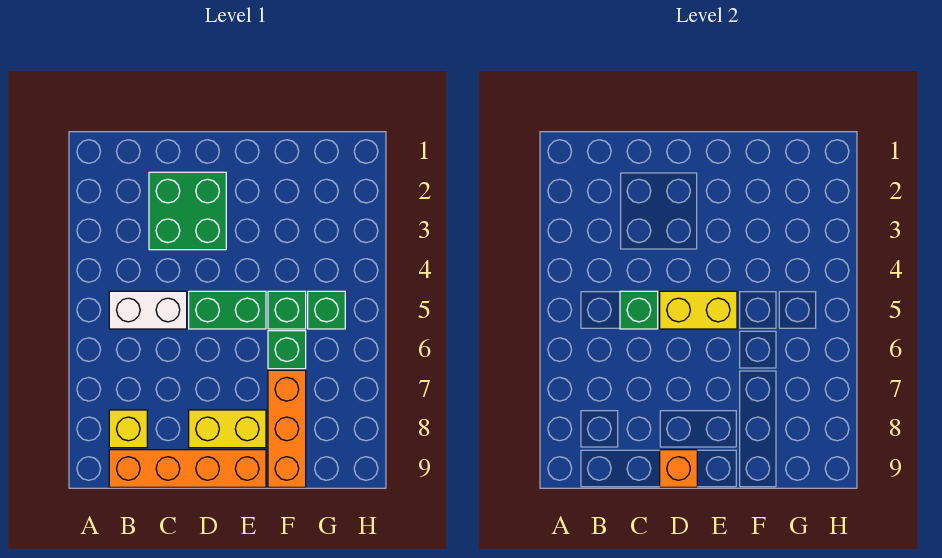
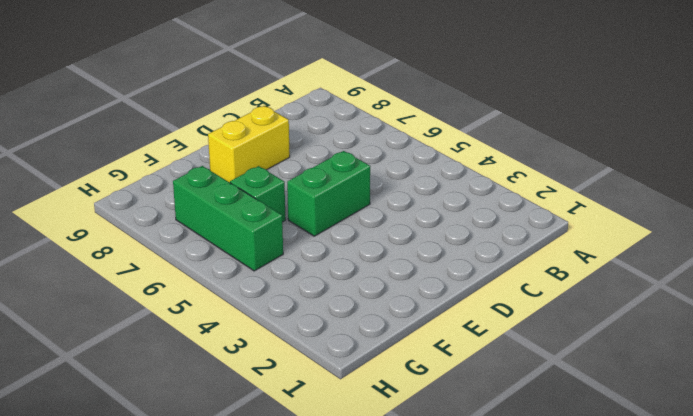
green brick G5:G7 level 1 -> green brick G5 level 1
none -> white brick B5:C5 level 1
none -> yellow brick B8 level 1
none -> orange brick B9:E9 level 1

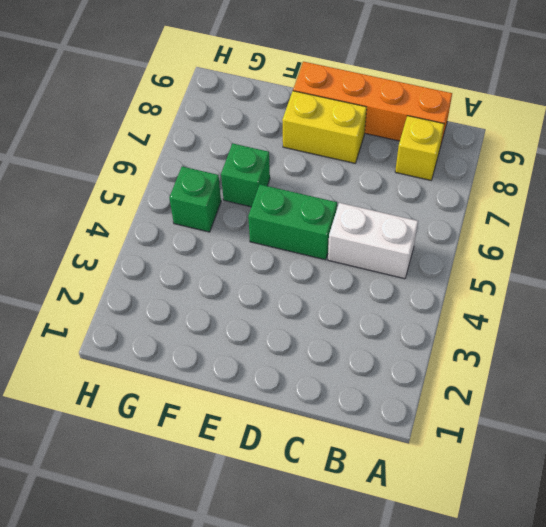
none -> green brick C2:D3 level 1
none -> green brick F5 level 1
none -> orange brick F7:F9 level 1

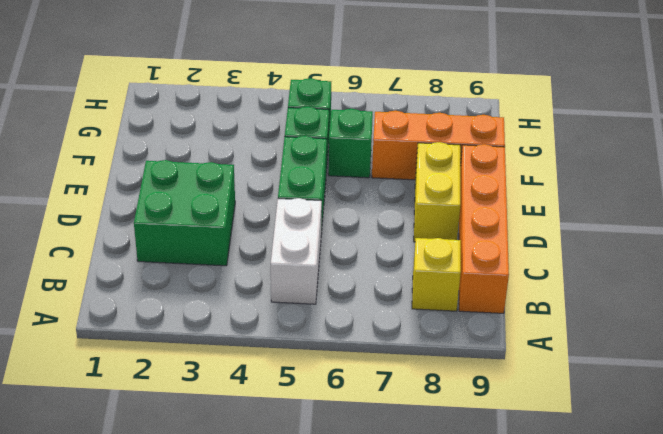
none -> green brick C5 level 2
none -> yellow brick D5:E5 level 2
none -> orange brick D9 level 2

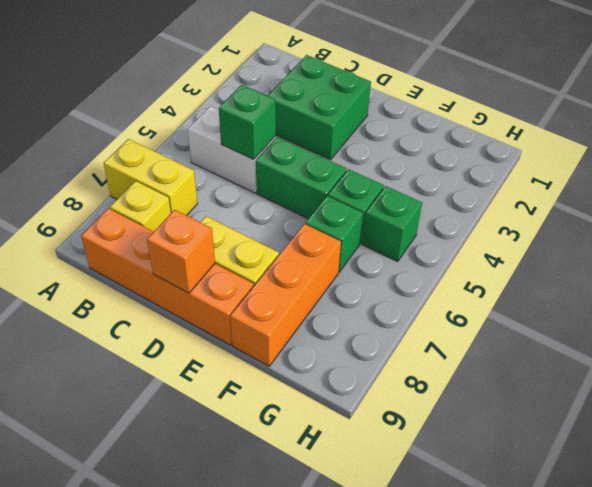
yellow brick A7:B7 level 1 -> yellow brick D5:E5 level 2

